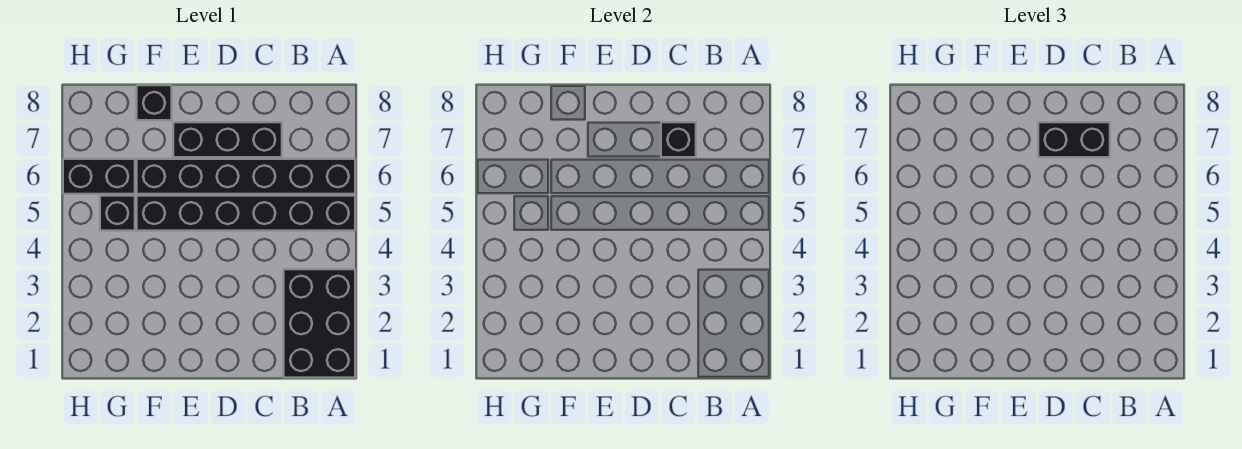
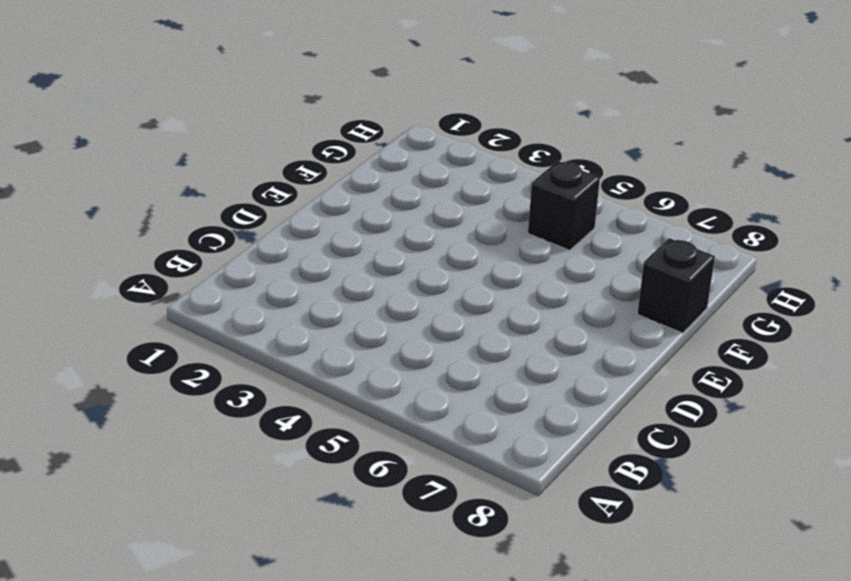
none -> black brick A1:B3 level 1
none -> black brick A5:F5 level 1

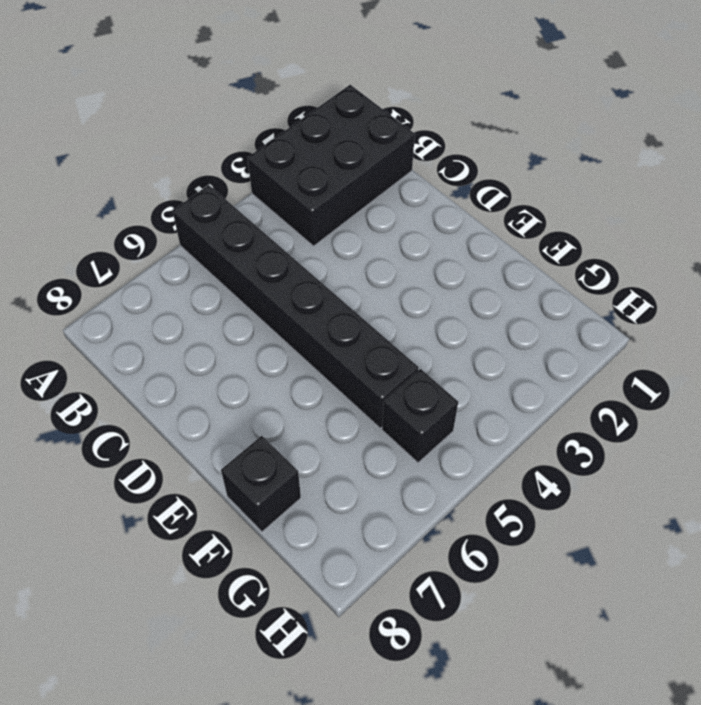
none -> black brick A6:F6 level 1
none -> black brick C7:E7 level 1

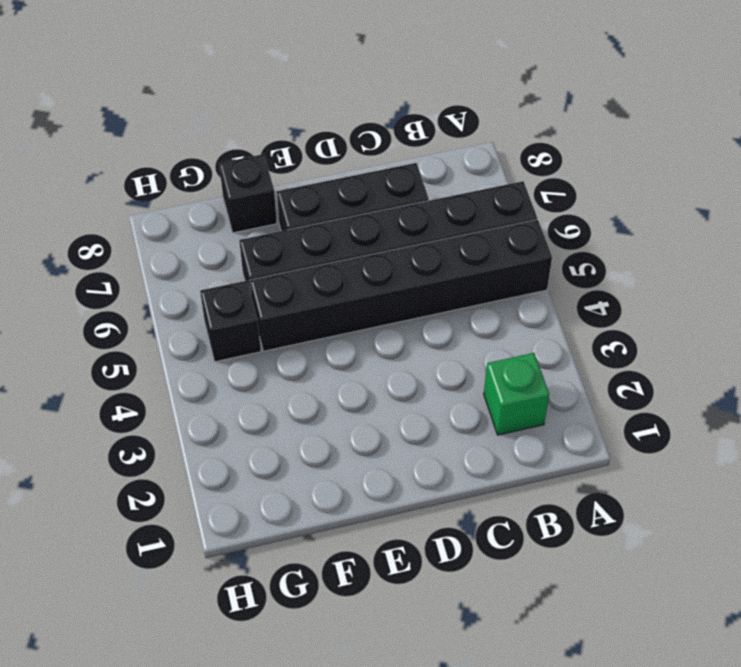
green brick B2 level 1 -> black brick A1:B3 level 1
none -> black brick G6:H6 level 1
none -> black brick C7 level 2

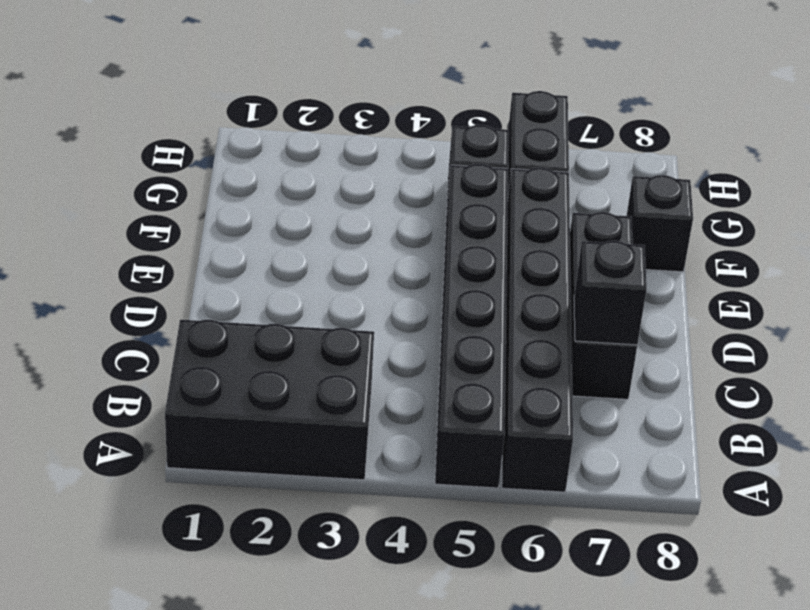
none -> black brick C7:D7 level 3

